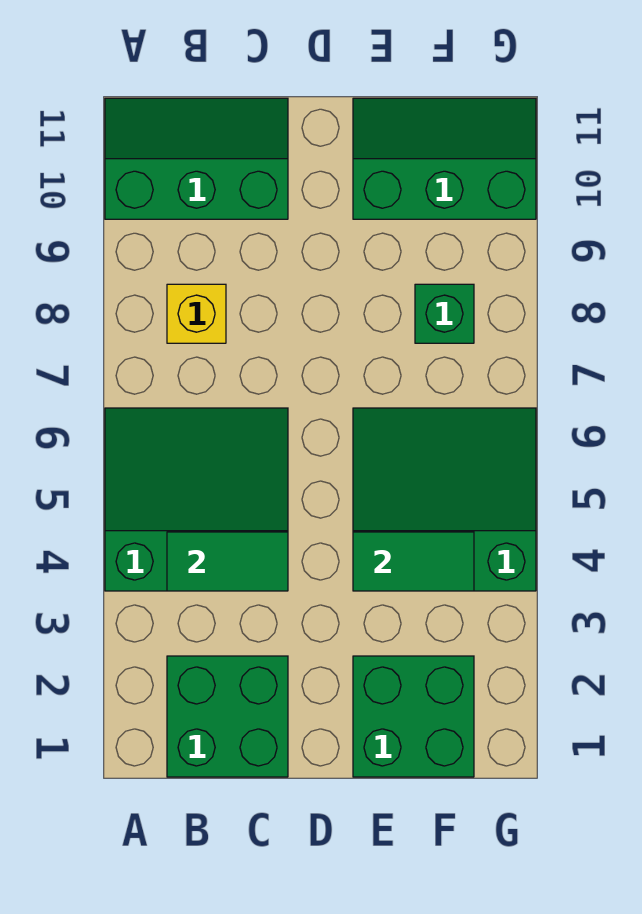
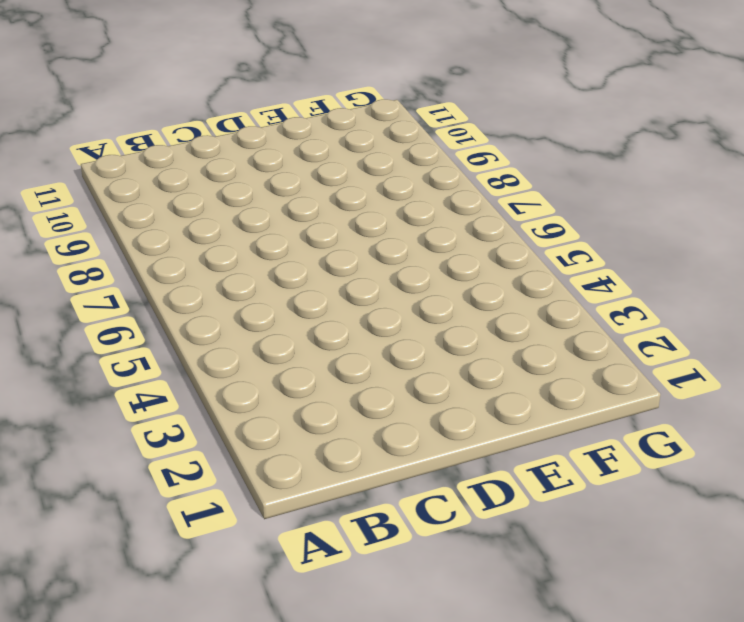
none -> green slope A4:C6 level 1 top 4
none -> green slope A10:C11 level 1 top 10

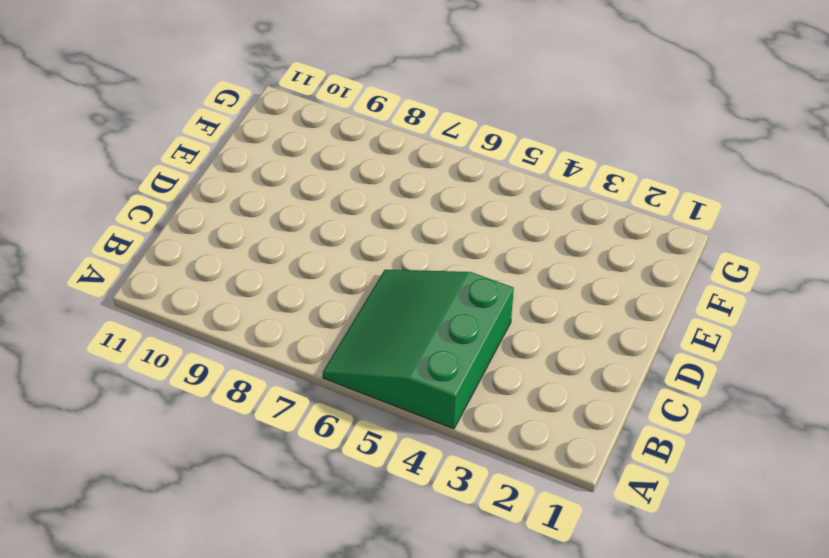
none -> green slope A10:C11 level 1 top 10
none -> green brick B1:C2 level 1

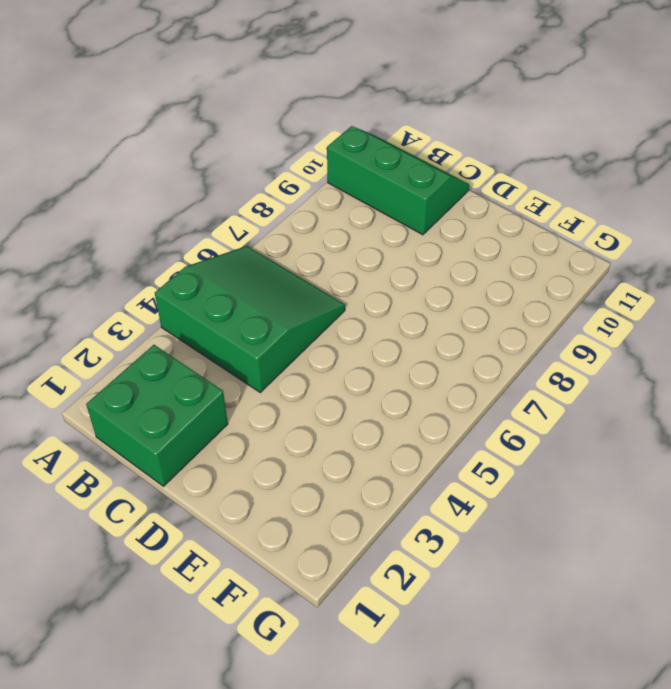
none -> yellow brick B8 level 1
none -> green brick E1:F2 level 1

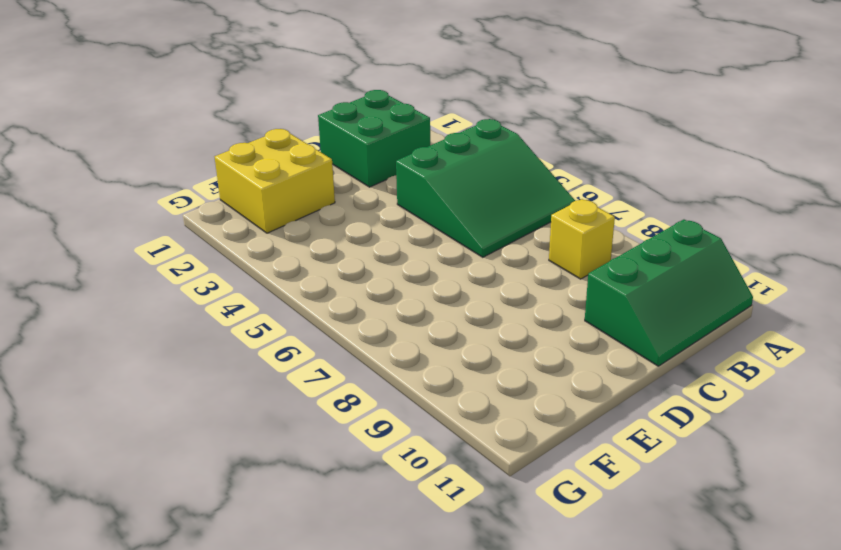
yellow brick E1:F2 level 1 -> green brick E1:F2 level 1
none -> green slope E4:G6 level 1 top 4
none -> green slope E10:G11 level 1 top 10

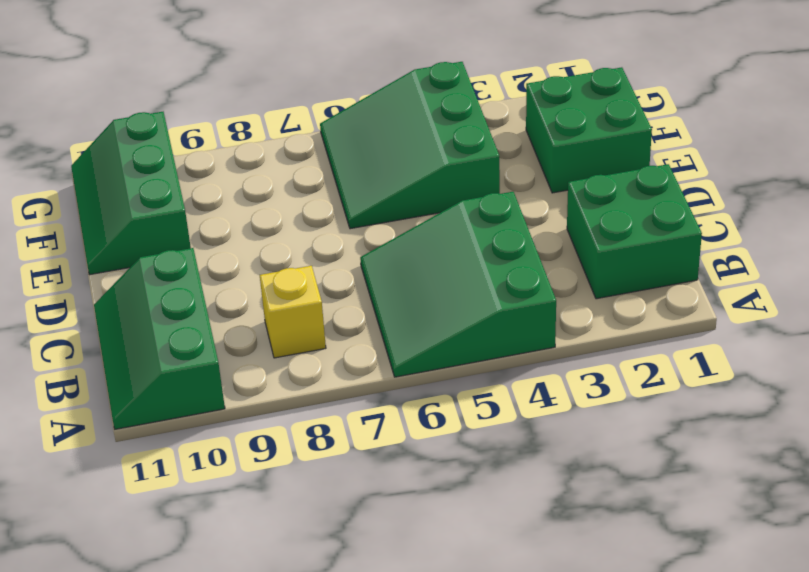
none -> green brick F8 level 1
none -> green tile B4:C4 level 2

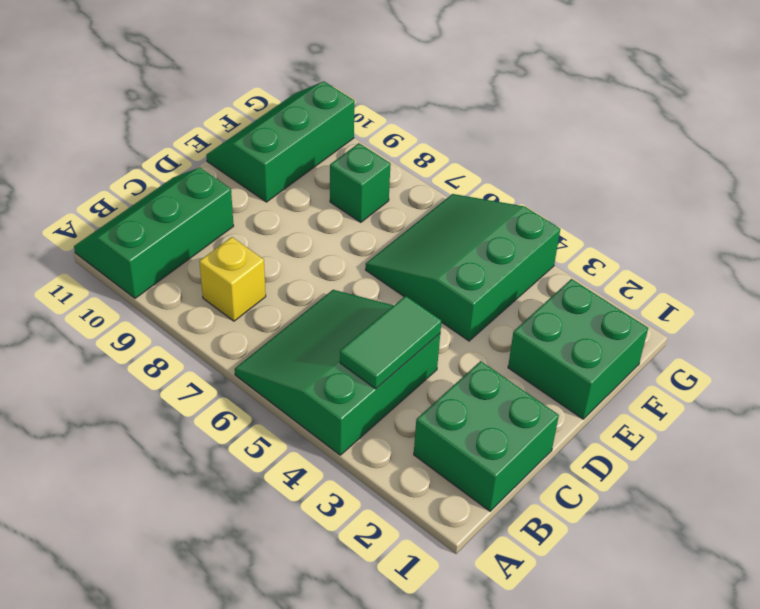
none -> green tile E4:F4 level 2

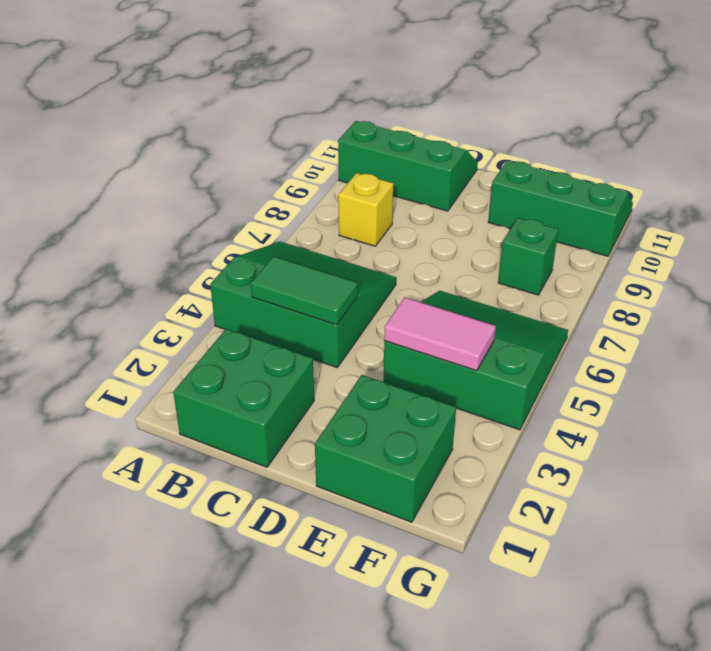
pink tile E4:F4 level 2 -> green tile E4:F4 level 2

